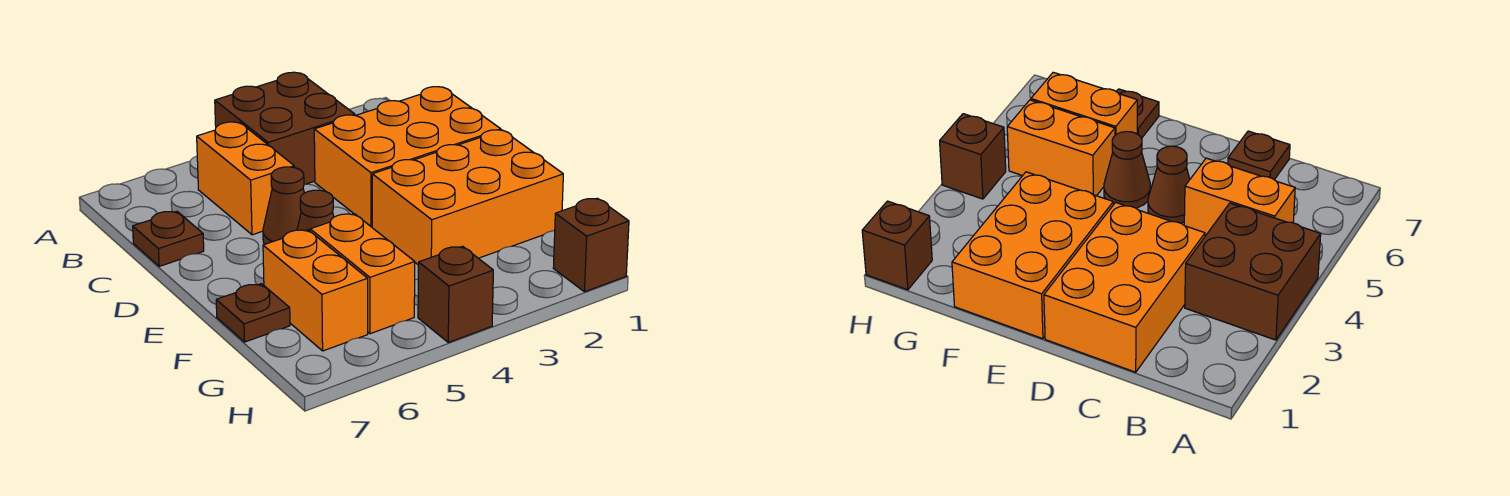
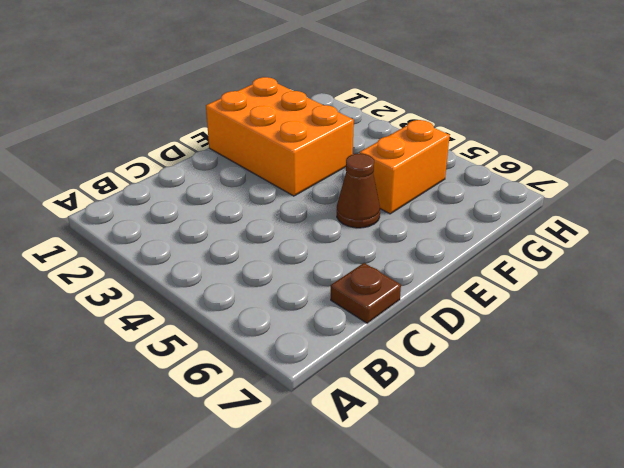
none -> brown brick A3:B4 level 1
none -> orange brick B5:C5 level 1
none -> orange brick C1:D3 level 1

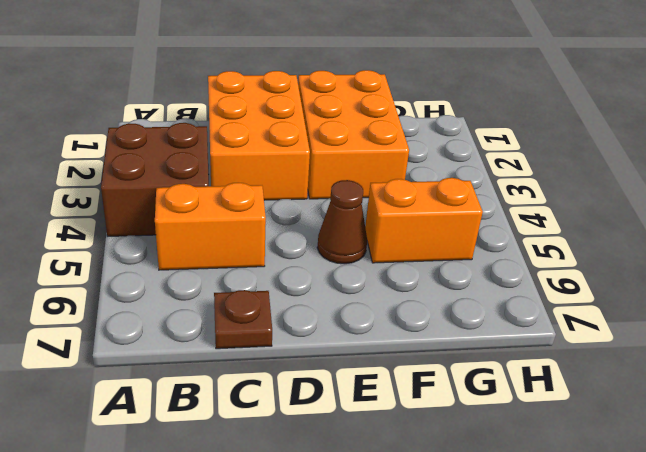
none -> brown cone D5 level 1
none -> orange brick F6:G6 level 1
none -> brown plate F7 level 1

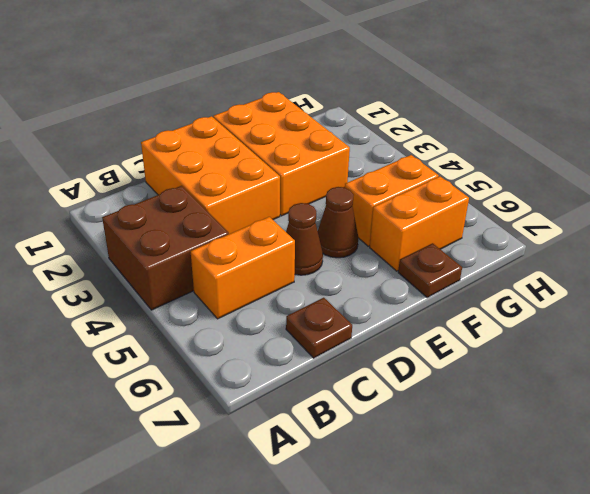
none -> brown brick H1 level 1
none -> brown brick H4 level 1

